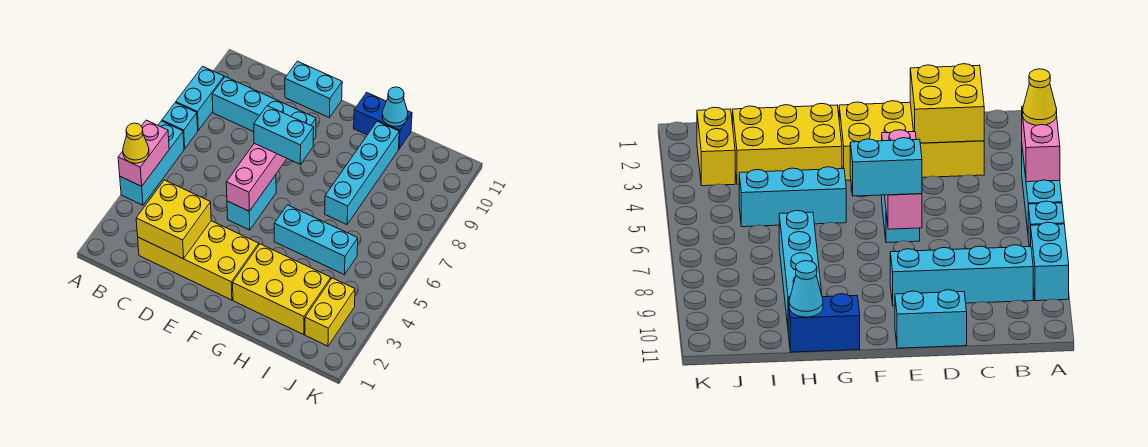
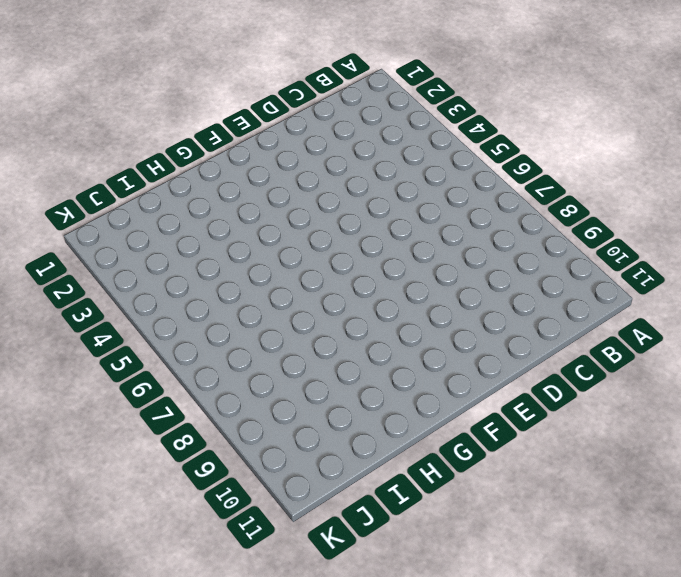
none -> cyan brick A4:A6 level 1
none -> cyan brick A7 level 1
none -> cyan brick A8:A9 level 1

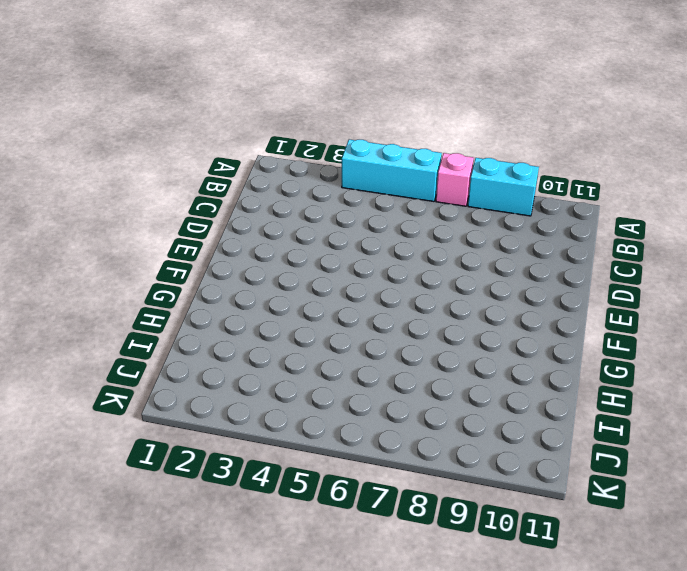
pink brick A7 level 1 -> cyan brick A7 level 1
none -> cyan brick B9:E9 level 1
none -> yellow brick C2:F3 level 1
none -> cyan brick D11:E11 level 1

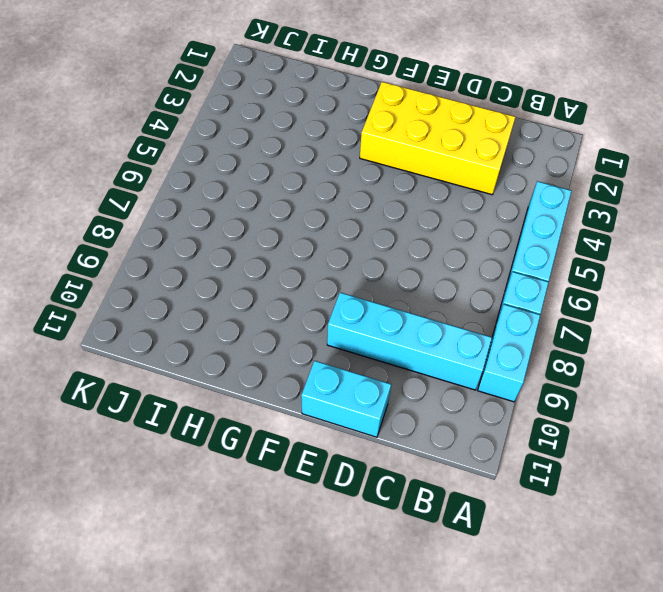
none -> cyan brick E5:E6 level 1
none -> yellow brick G2:I3 level 1
none -> cyan brick G5:I5 level 1

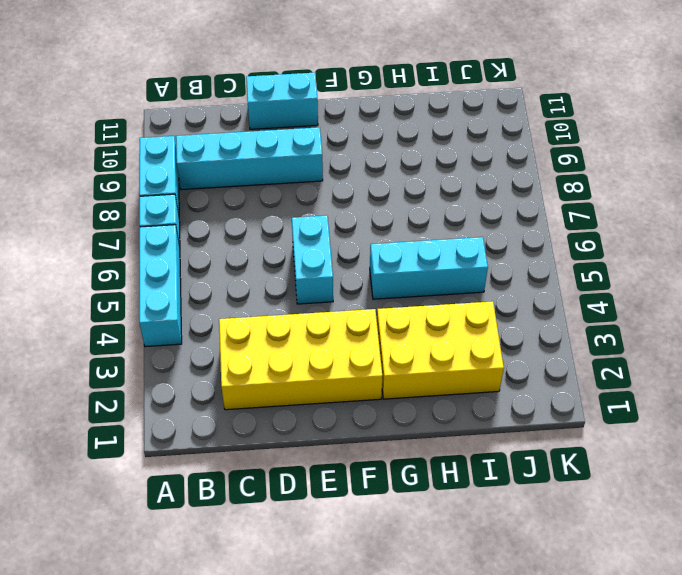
none -> blue brick G11:H11 level 1
none -> cyan brick H7:H10 level 1
none -> yellow brick J2:J3 level 1

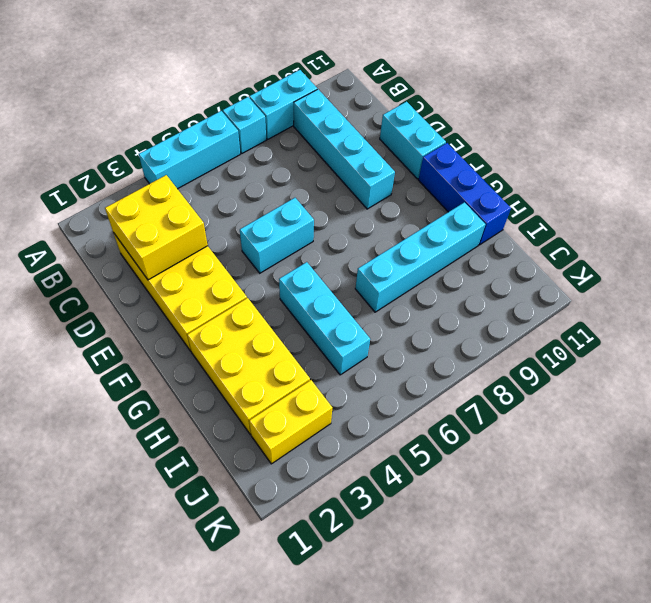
blue brick F11:H11 level 1 -> blue brick G11:H11 level 1
none -> pink brick A4:A5 level 2
none -> pink brick E5:E7 level 2
none -> cyan cone H11 level 2

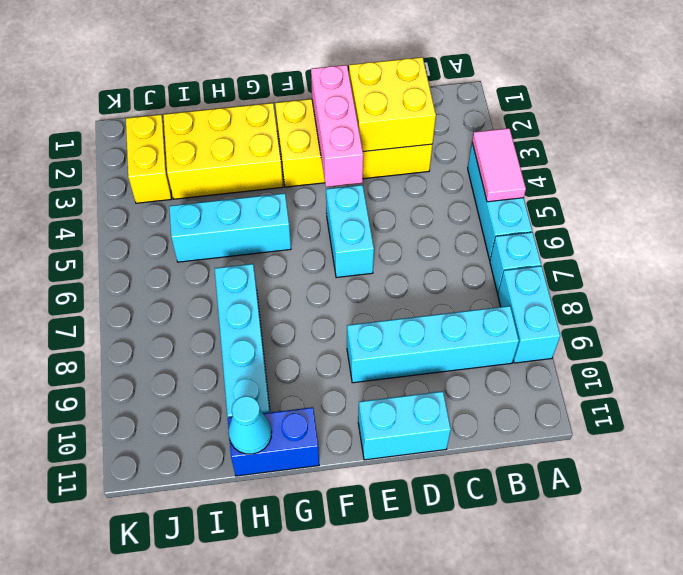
pink tile A4:A5 level 2 -> pink brick A4:A5 level 2
pink brick E2:E4 level 2 -> pink brick E5:E7 level 2
none -> yellow cone A4 level 3
none -> cyan brick E7:F7 level 3

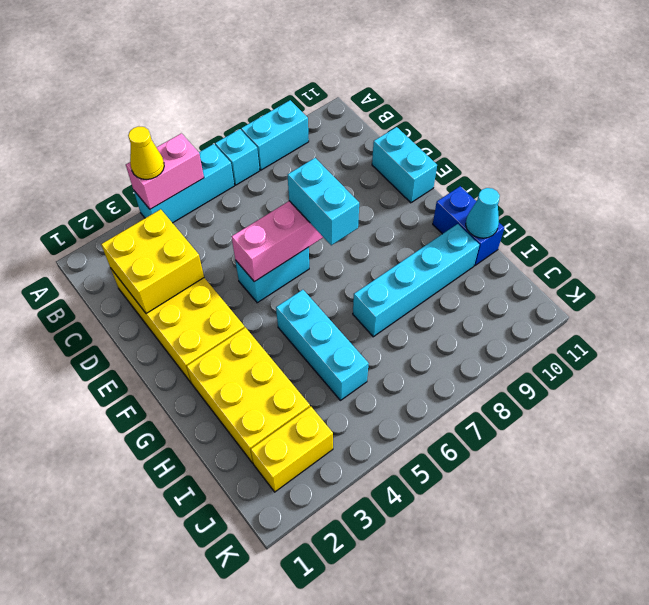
none -> cyan brick B9:E9 level 1

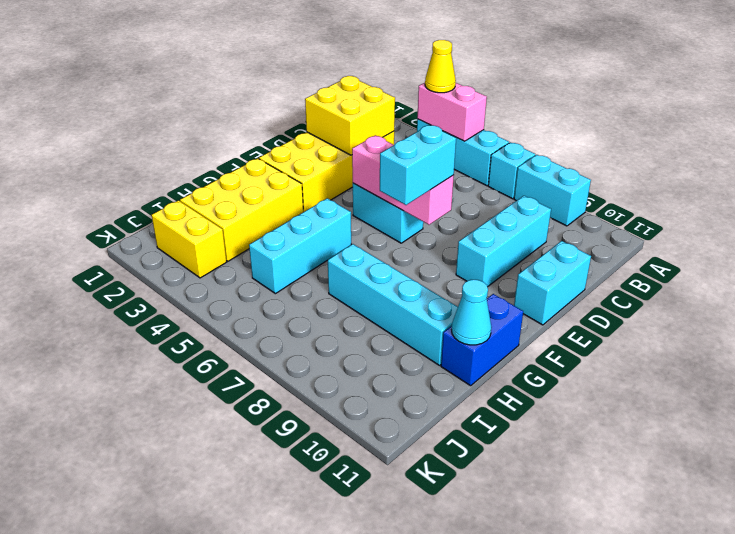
cyan brick C9:E9 level 1 -> cyan brick B9:E9 level 1

